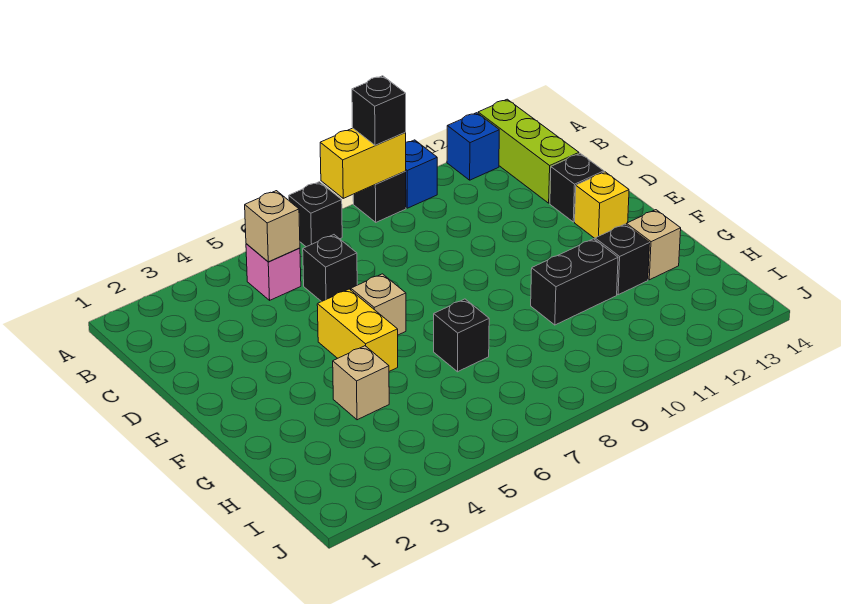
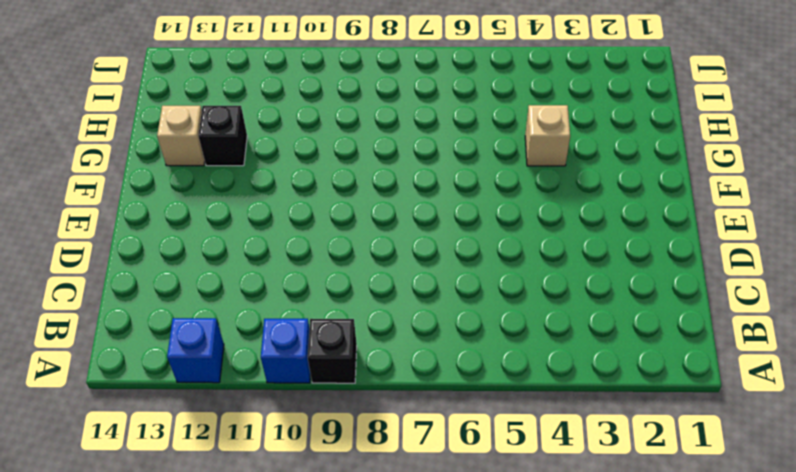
none -> black brick A7 level 1
none -> lime brick A13:C13 level 1
none -> pink brick B5 level 1

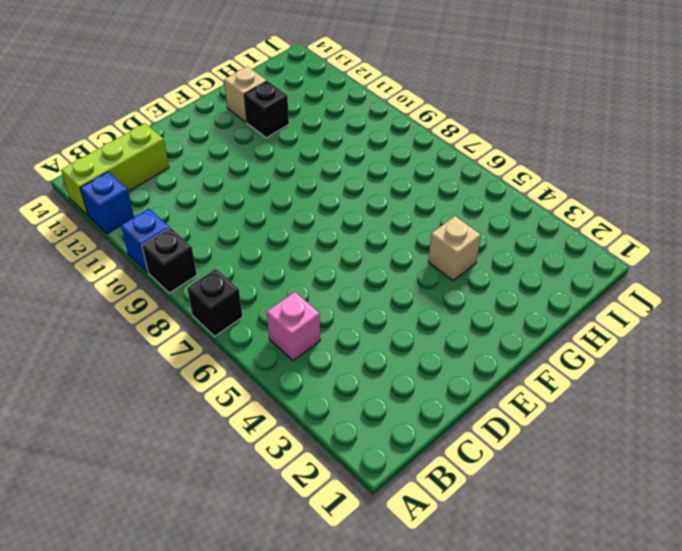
none -> black brick C6 level 1
none -> black brick D13 level 1
none -> yellow brick E5:F5 level 1

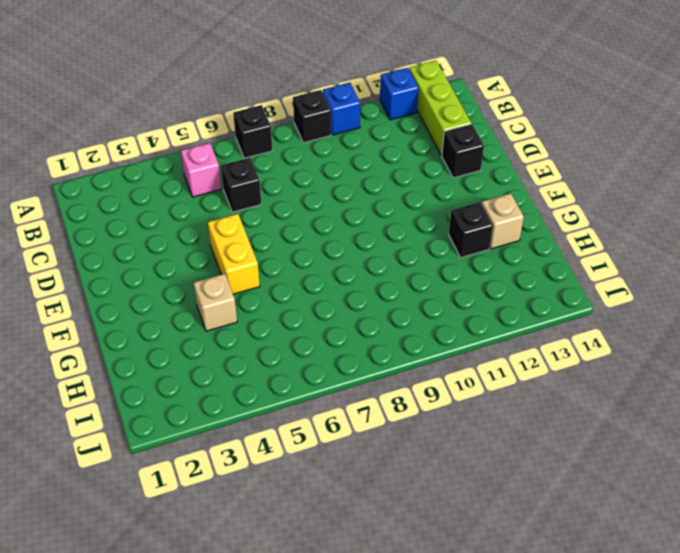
none -> tan brick E6 level 1
none -> yellow brick E13 level 1
none -> black brick G7 level 1

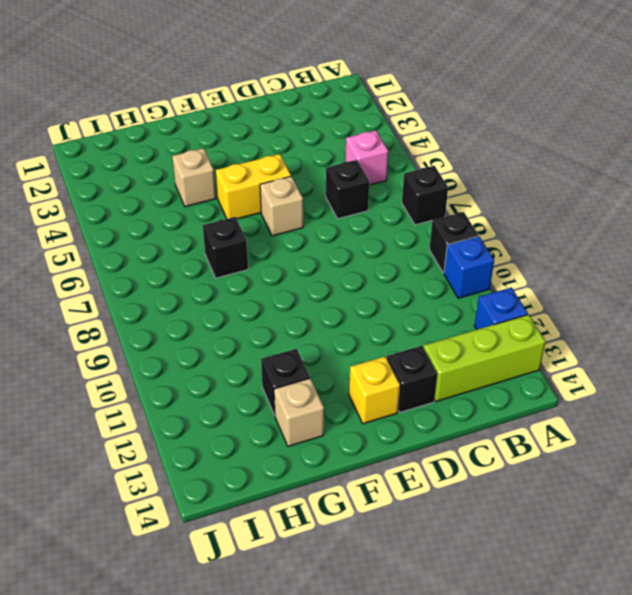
none -> black brick G10:G11 level 1
none -> yellow brick A8:A9 level 2
none -> tan brick B5 level 2

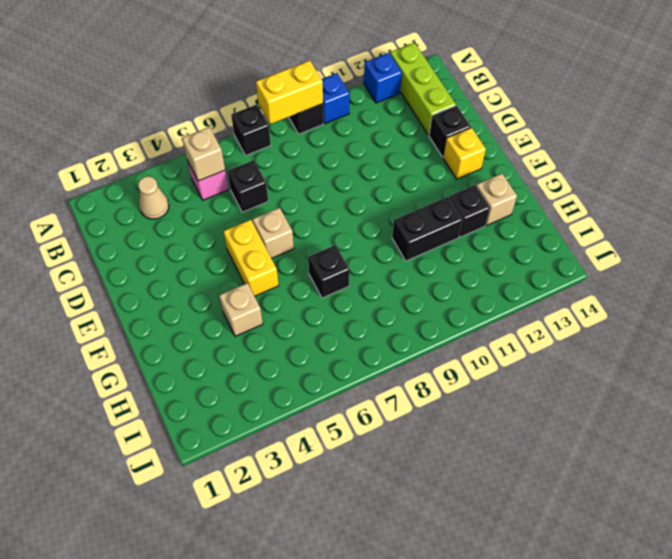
tan cone B3 level 1 -> none
none -> black brick A9 level 3

